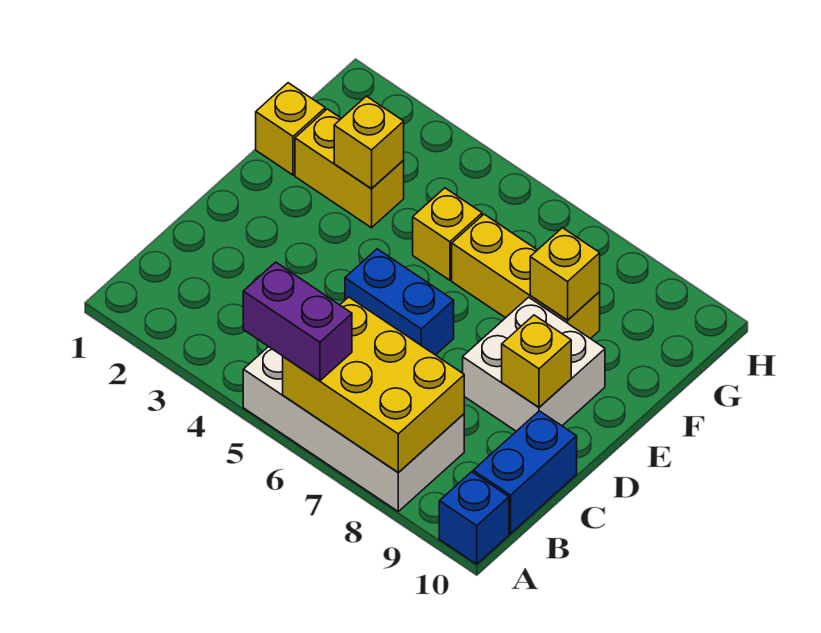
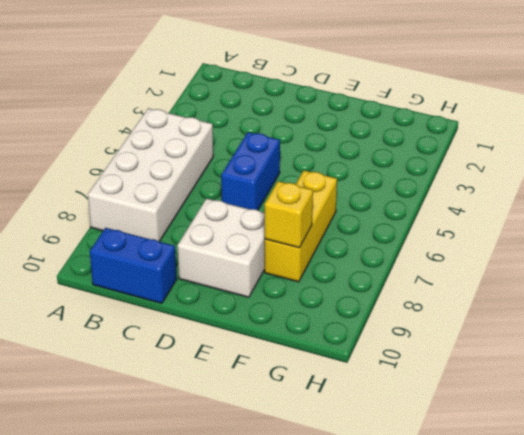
none -> blue brick A10 level 1
none -> yellow brick F1 level 1
none -> yellow brick F2:F3 level 1

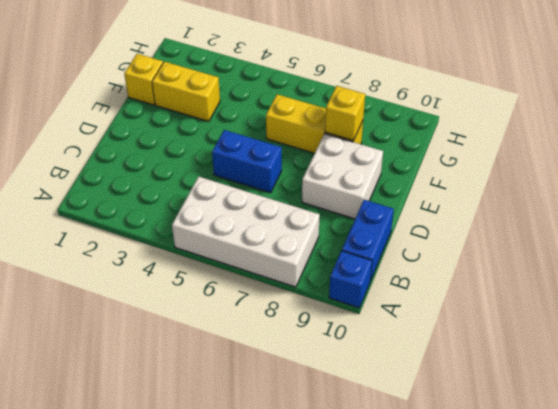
none -> yellow brick F5 level 1
none -> yellow brick A6:B8 level 2
none -> yellow brick D9 level 2

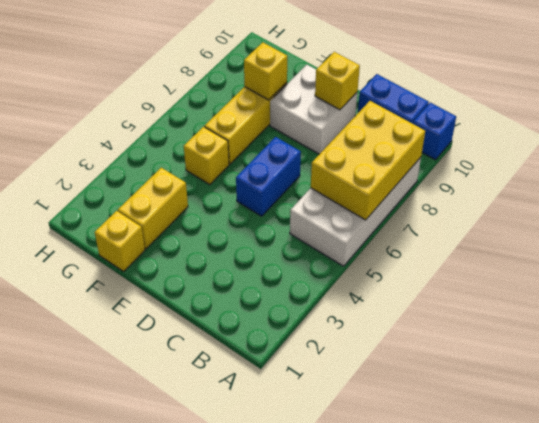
none -> yellow brick F3 level 2
none -> purple brick A5:A6 level 3

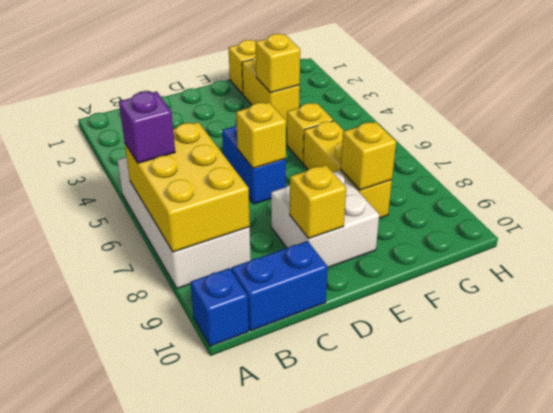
purple brick A6 level 3 -> purple brick A5:A6 level 3
yellow brick D6 level 2 -> none

